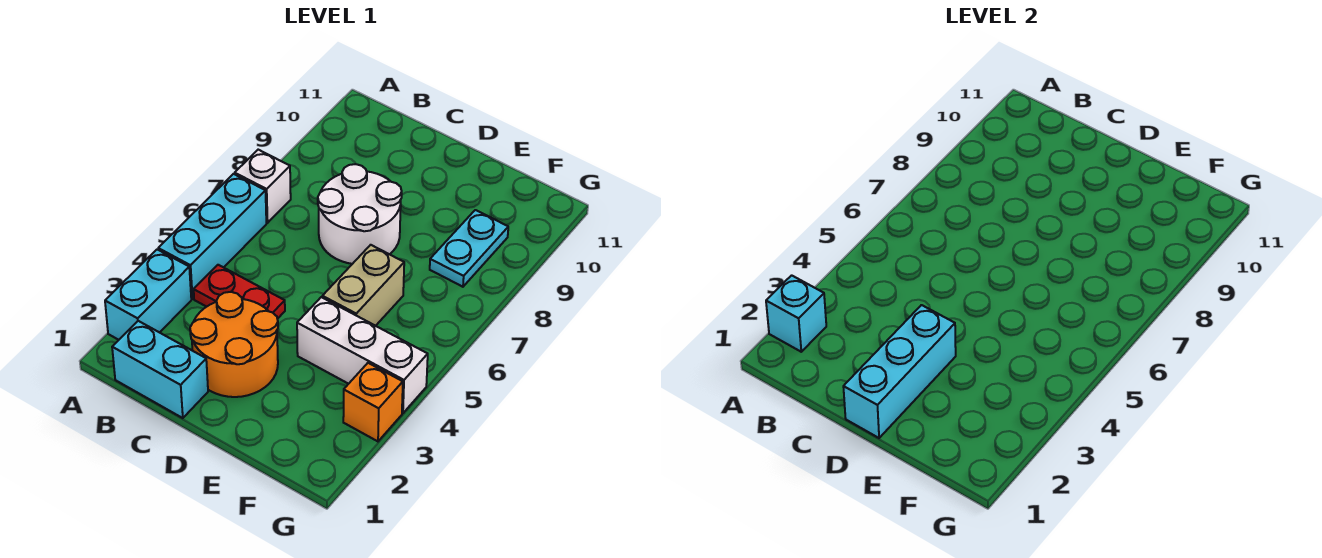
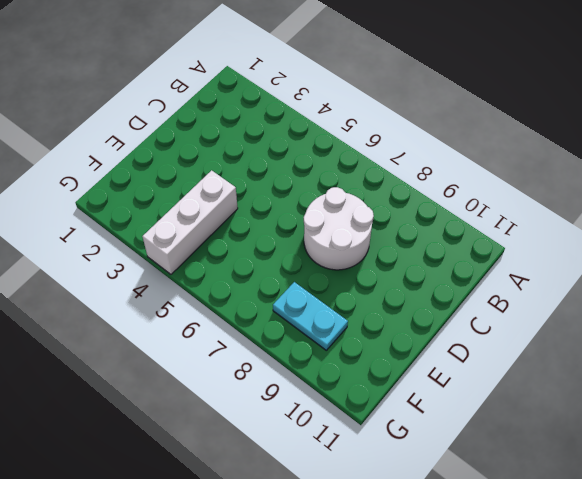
none -> cyan brick A2:A3 level 1
none -> cyan brick A4:A6 level 1
none -> white brick A7 level 1

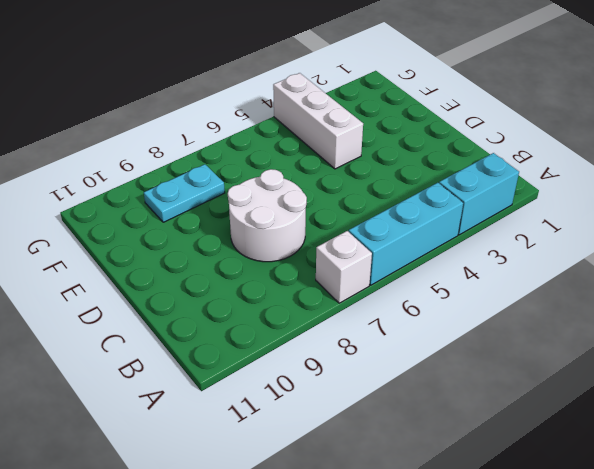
none -> cyan brick B1:C1 level 1
none -> red plate B4:C4 level 1
none -> orange round brick C2:D3 level 1

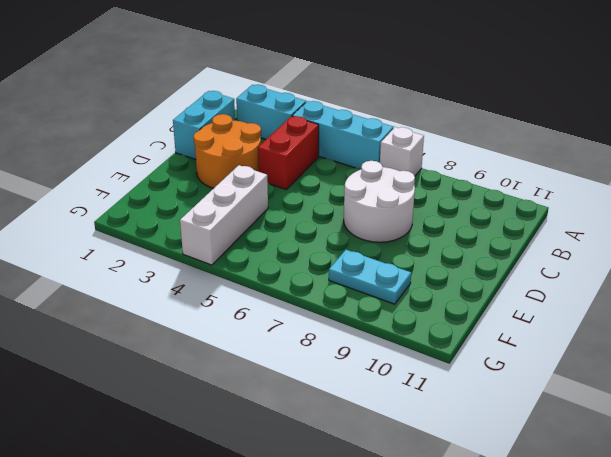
red brick B4:C4 level 1 -> red plate B4:C4 level 1
none -> tan brick E5:E6 level 1
none -> orange brick G3 level 1
none -> cyan brick A2 level 2

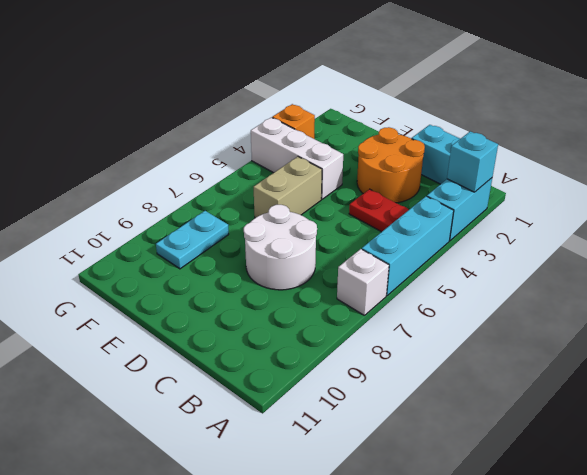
none -> cyan brick D1:D3 level 2

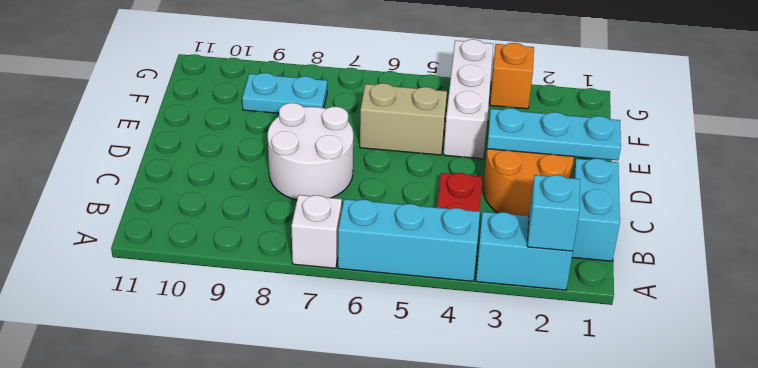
cyan plate D1:D3 level 2 -> cyan brick D1:D3 level 2

